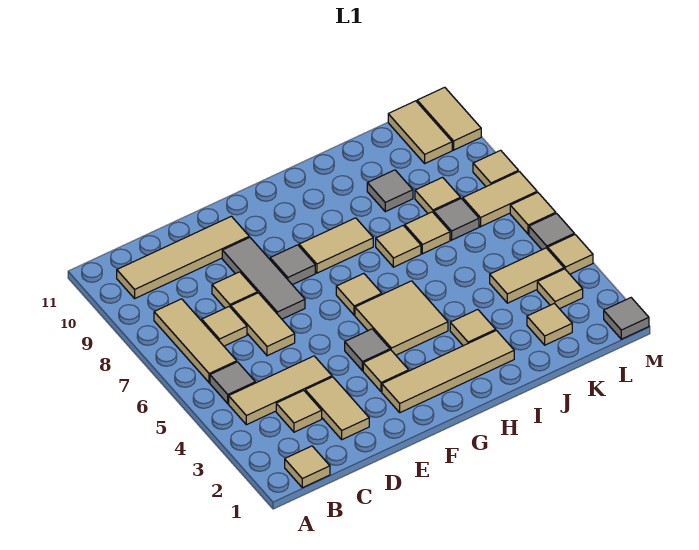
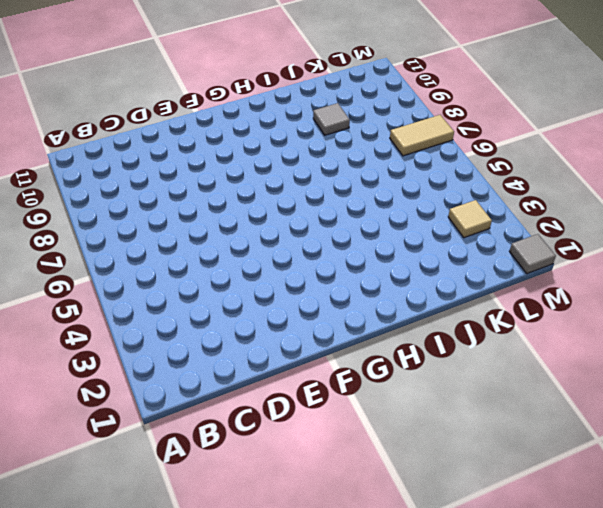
none -> tan tile B1 level 1
none -> tan tile B4:D4 level 1
none -> grey tile B5 level 1
none -> tan tile B6:B8 level 1

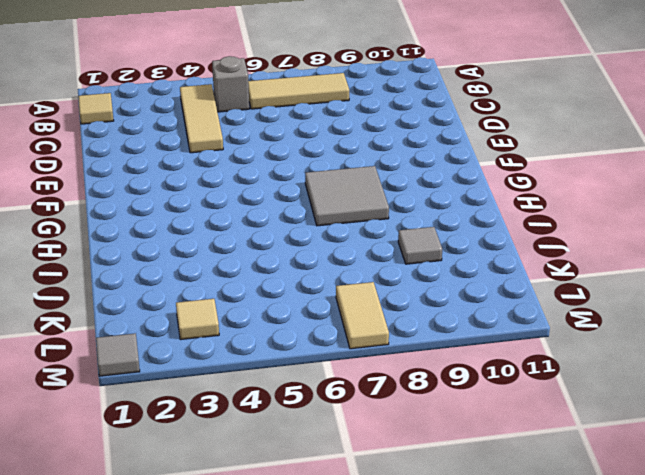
grey brick B5 level 1 -> grey tile B5 level 1
grey tile G7:H8 level 1 -> tan tile G8:H8 level 1
none -> tan tile B10:E10 level 1
none -> tan tile C3 level 1
none -> tan tile C7 level 1
none -> tan tile D2:D3 level 1

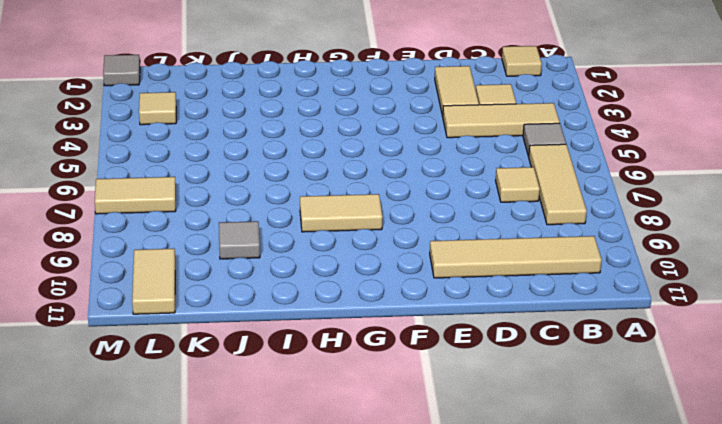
none -> tan tile D6:D7 level 1
none -> tan tile D8 level 1
none -> grey tile E7:E9 level 1
none -> tan tile F2:I2 level 1

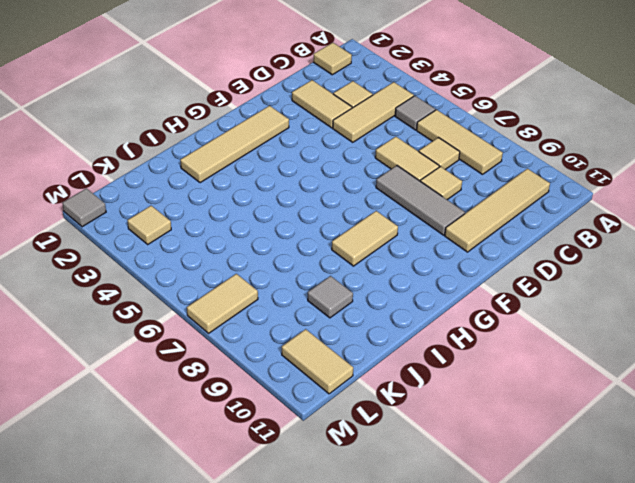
none -> tan tile F3 level 1
none -> grey tile F4 level 1
none -> grey tile F8 level 1
none -> tan tile G4:H5 level 1

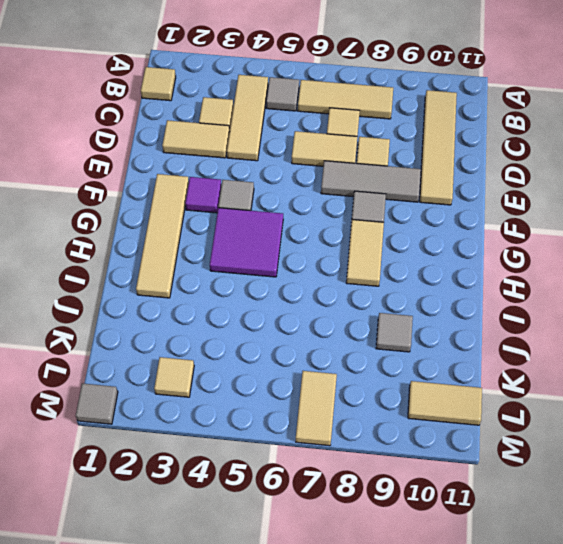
purple tile F3 level 1 -> tan tile F3 level 1
purple tile G4:H5 level 1 -> tan tile G4:H5 level 1
none -> tan tile G6 level 1
none -> tan tile I3 level 1
none -> tan tile I7 level 1
none -> tan tile J7 level 1

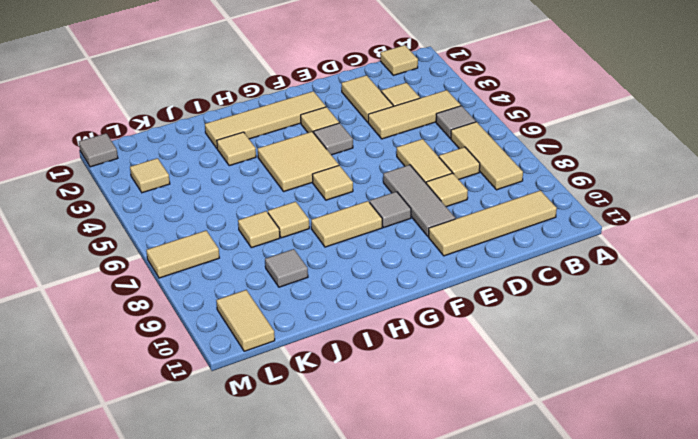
none -> tan tile K2 level 1
none -> tan tile K4:L4 level 1
none -> grey tile K7 level 1
none -> tan tile K8 level 1

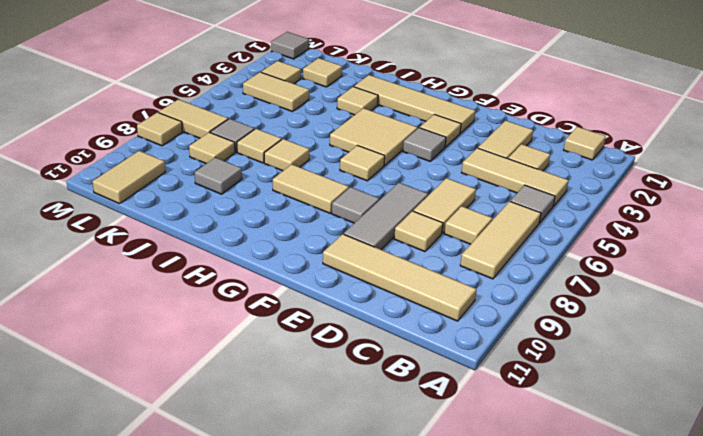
none -> tan tile M4 level 1
none -> grey tile M5 level 1
none -> tan tile M6 level 1
none -> tan tile M10:M11 level 1

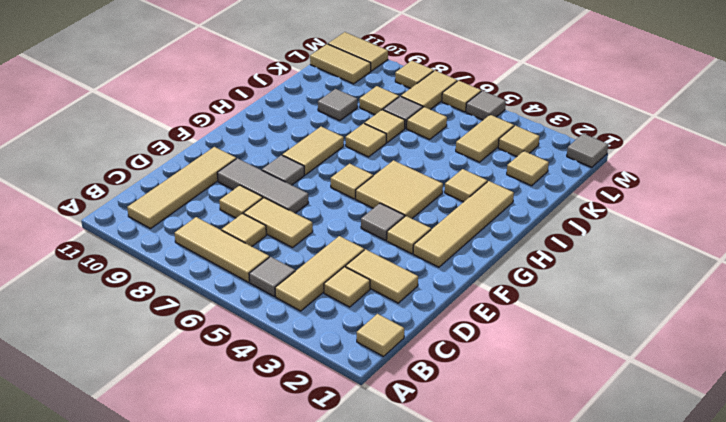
tan tile K6 level 1 -> tan tile M4 level 1

